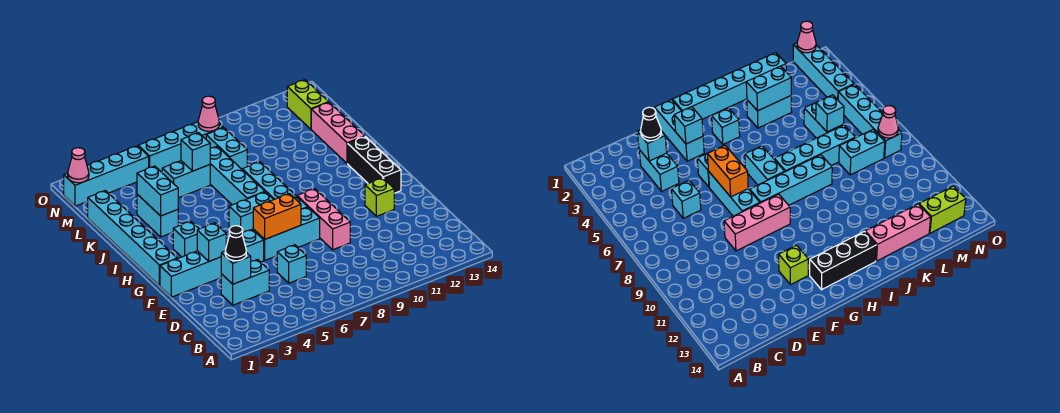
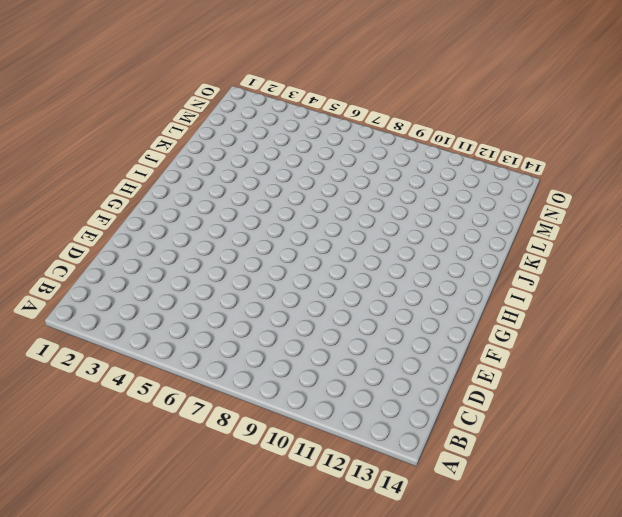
none -> cyan brick D3:D4 level 1
none -> cyan brick D6 level 1
none -> pink brick E9:G9 level 1

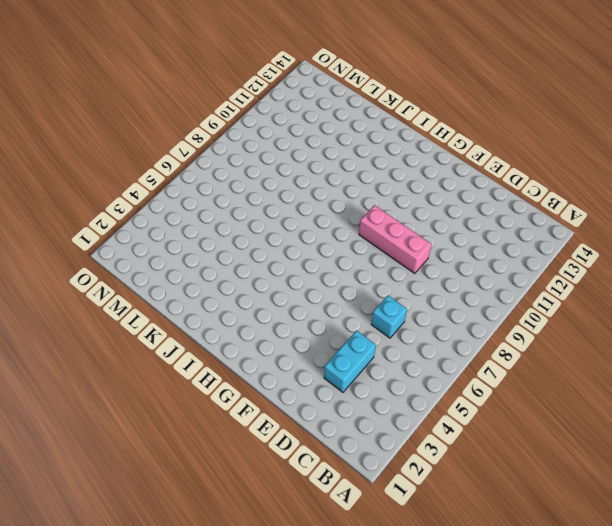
none -> cyan brick F1:F3 level 1
none -> cyan brick F5 level 1
none -> cyan brick F6:F8 level 1

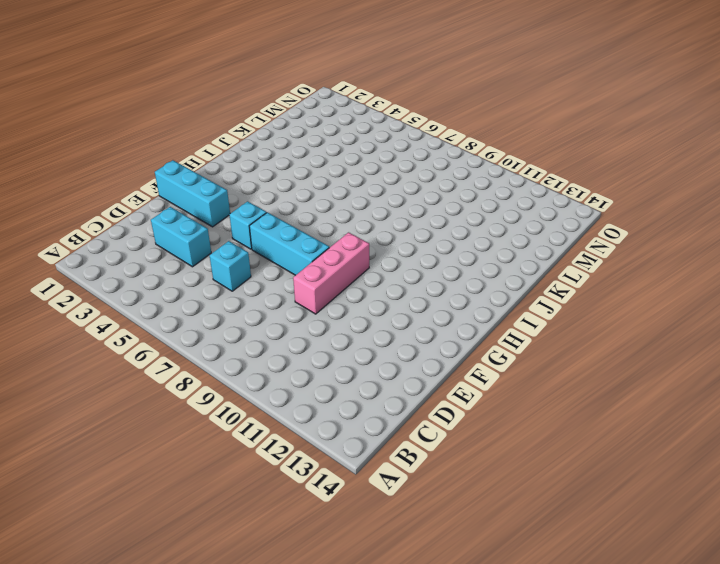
none -> lime brick F12 level 1
none -> cyan brick G1:L1 level 1
none -> cyan brick G8:J8 level 1

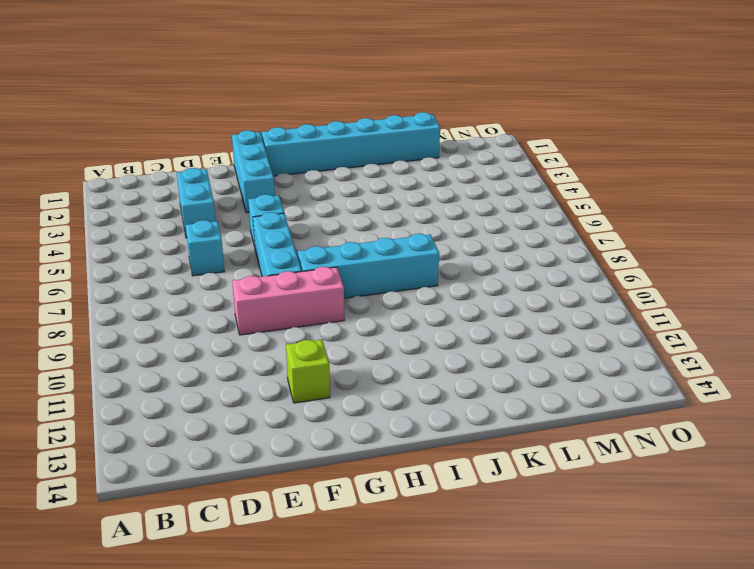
none -> black brick G13:I13 level 1
none -> cyan brick H3 level 1
none -> cyan brick H6:H7 level 1

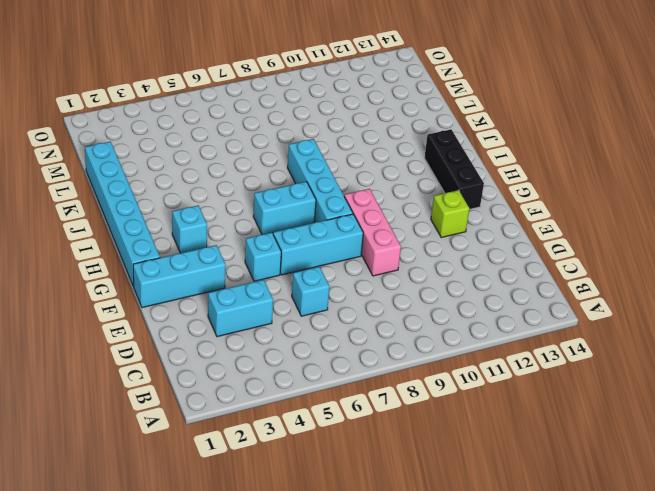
none -> cyan brick I7:L7 level 1
none -> cyan brick J3:K3 level 1
none -> pink brick J13:L13 level 1

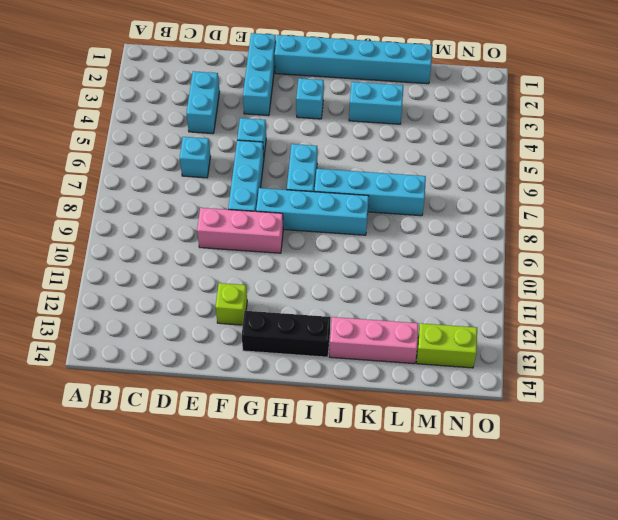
none -> cyan brick L5:L6 level 1
none -> cyan brick L8:M8 level 1
none -> cyan brick N1:N4 level 1

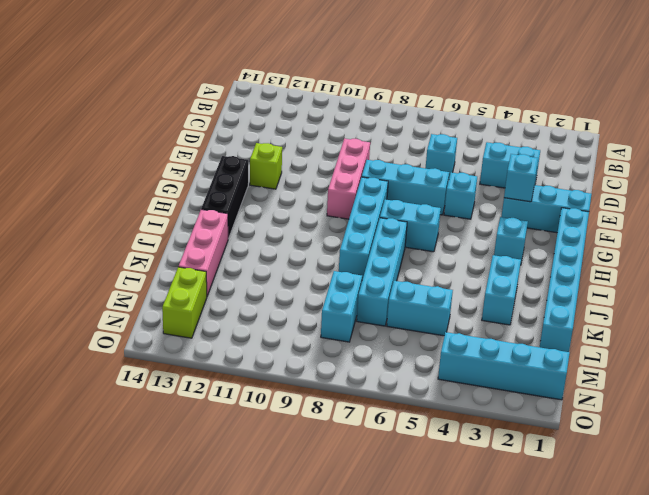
none -> cyan brick N5:N8 level 1
none -> cyan brick D3 level 2
none -> orange brick F6:F7 level 2

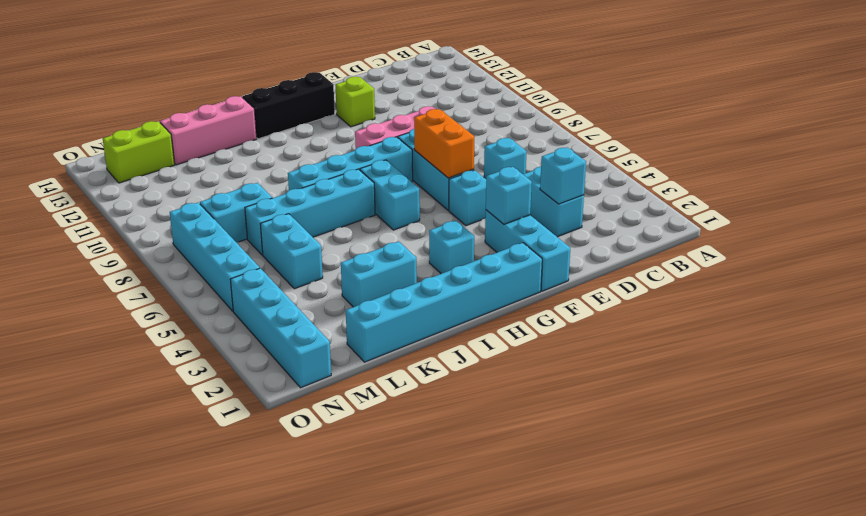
none -> cyan brick J3:K3 level 2
none -> cyan brick L6 level 2
none -> pink cone N1 level 2

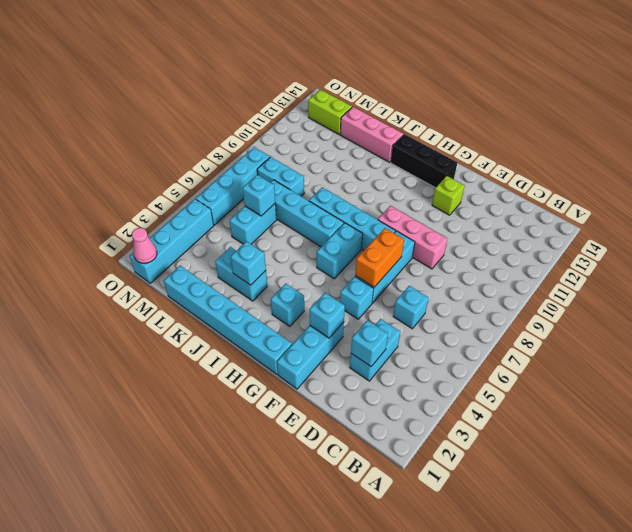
cyan brick J3 level 2 -> cyan brick J3:K3 level 2
none -> pink cone N8 level 2
none -> black cone D3 level 3

